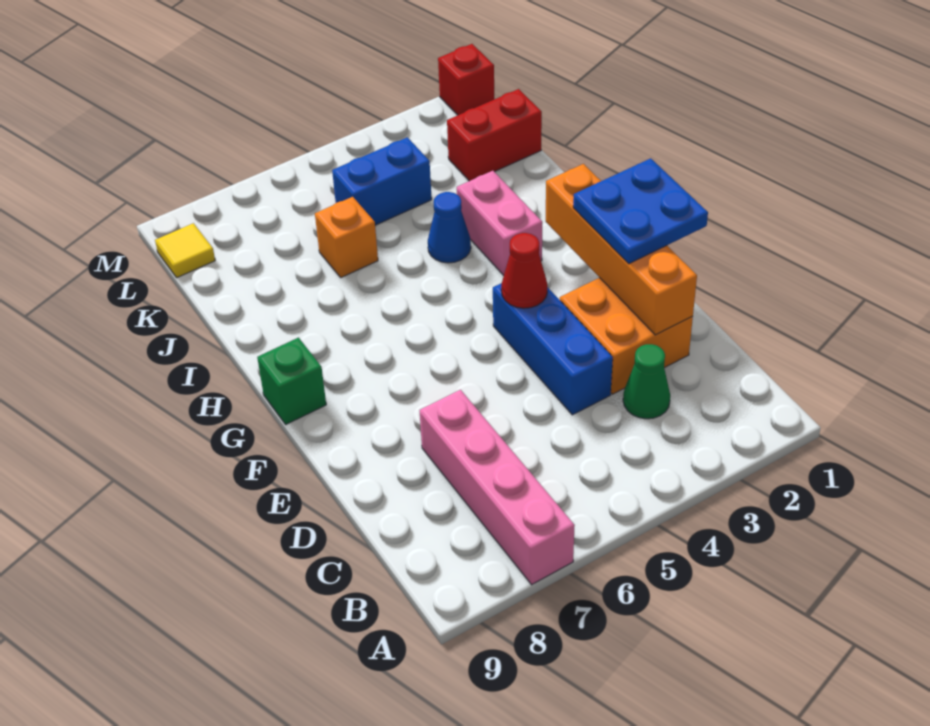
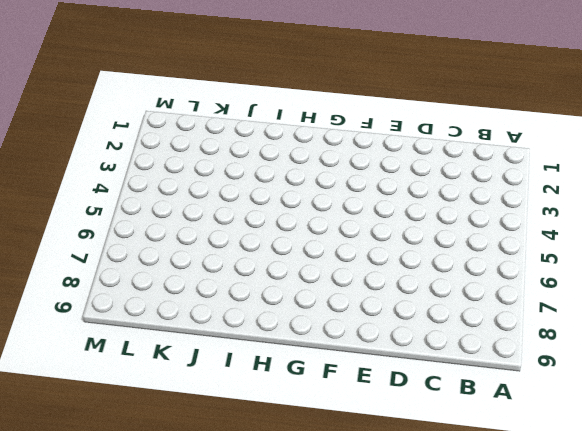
none -> pink brick A7:D7 level 1
none -> green cone C3 level 1
none -> orange brick D2:E3 level 1

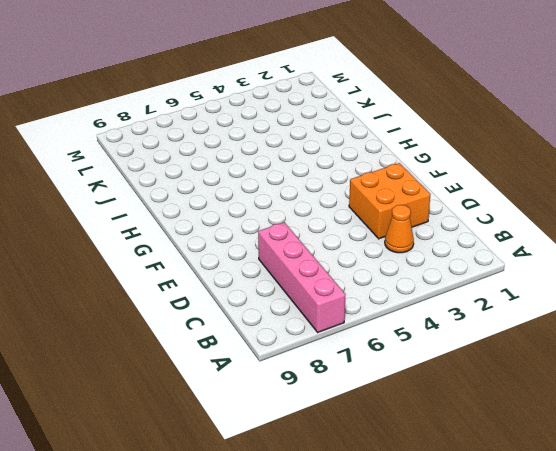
orange cone C3 level 1 -> green cone C3 level 1
none -> blue brick D4:F4 level 1
none -> green brick G9 level 1
none -> pink brick H3:I3 level 1

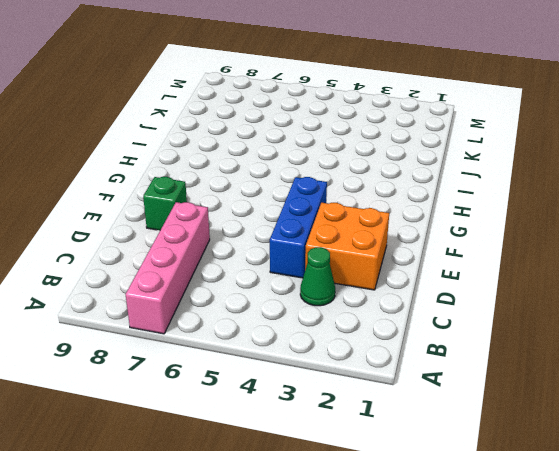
green brick E8 level 1 -> green brick G9 level 1
none -> pink brick H3:I3 level 1
none -> blue cone I4 level 1
none -> orange brick J6 level 1

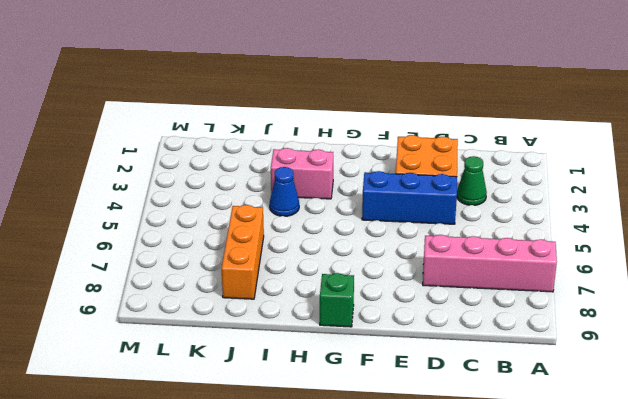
orange brick J6:J8 level 1 -> orange brick J6 level 1
none -> red brick K1:K2 level 1
none -> blue brick K4:K5 level 1
none -> yellow tile L9 level 1

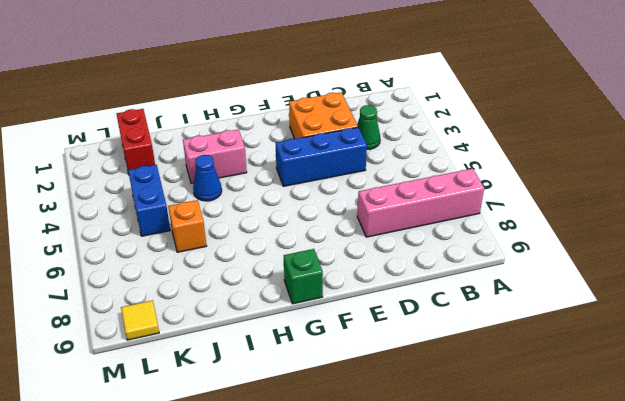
none -> red brick M1 level 1
none -> orange brick D2:G2 level 2
none -> red cone F4 level 2

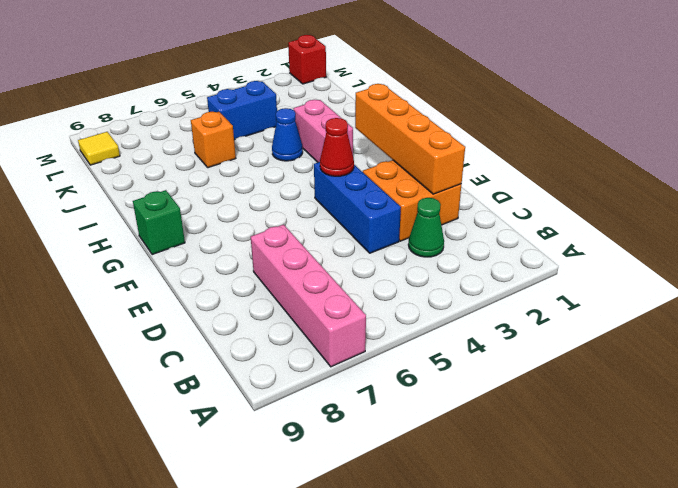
none -> red brick K1:K2 level 1
none -> blue plate E1:F2 level 3

